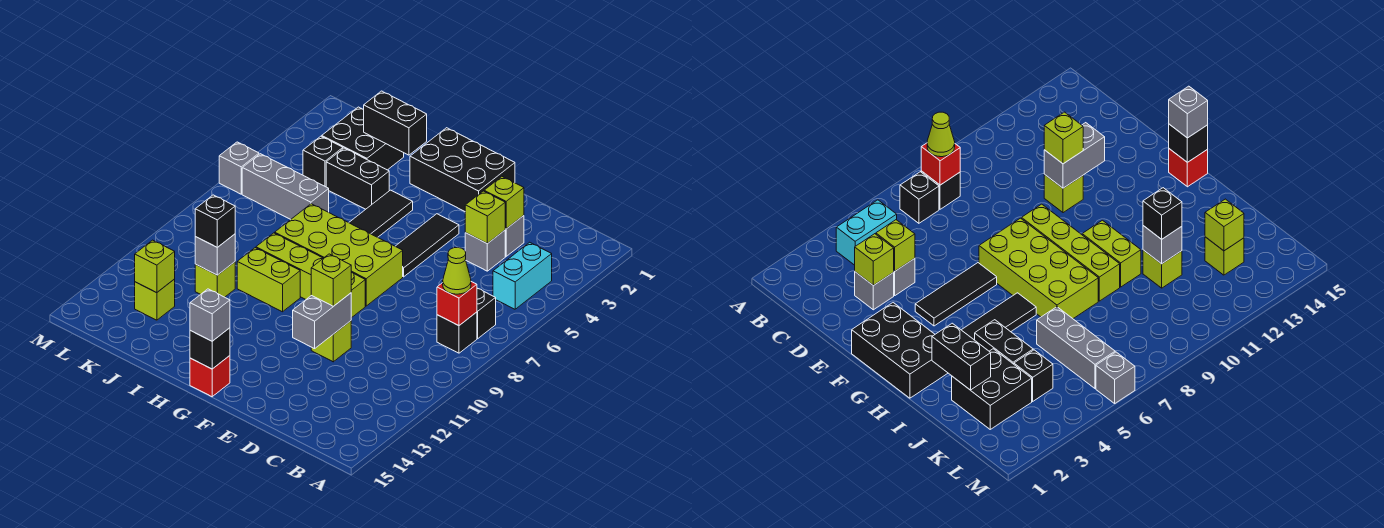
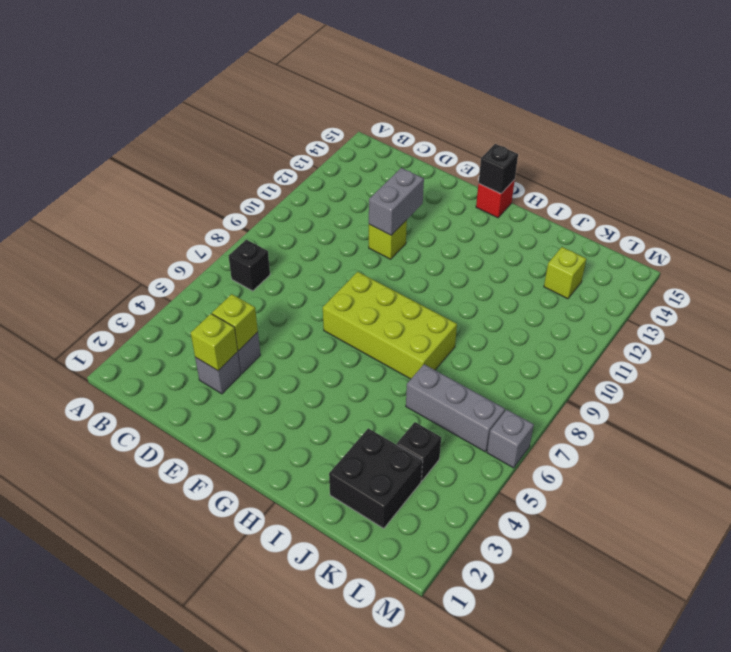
none -> cyan brick B4:B5 level 1
none -> black brick B8 level 1
none -> black brick F1:H2 level 1
none -> black tile F4:F6 level 1

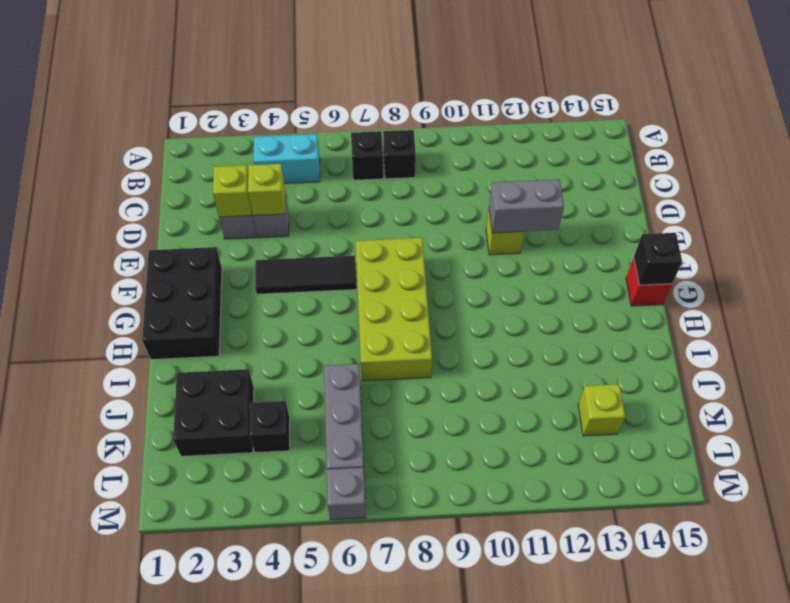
none -> lime brick F9:I9 level 1
none -> black tile H4:H6 level 1
none -> lime brick H10:I10 level 1
none -> black brick I4:J4 level 1

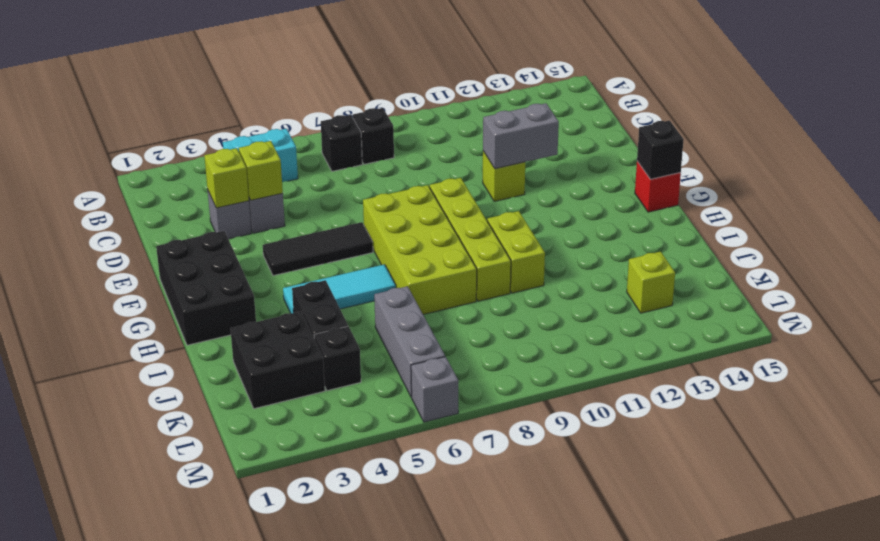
cyan tile H4:H6 level 1 -> black tile H4:H6 level 1
none -> lime brick J11 level 1
none -> red brick B8 level 2
none -> black brick I2:J2 level 2
none -> grey brick J11 level 2

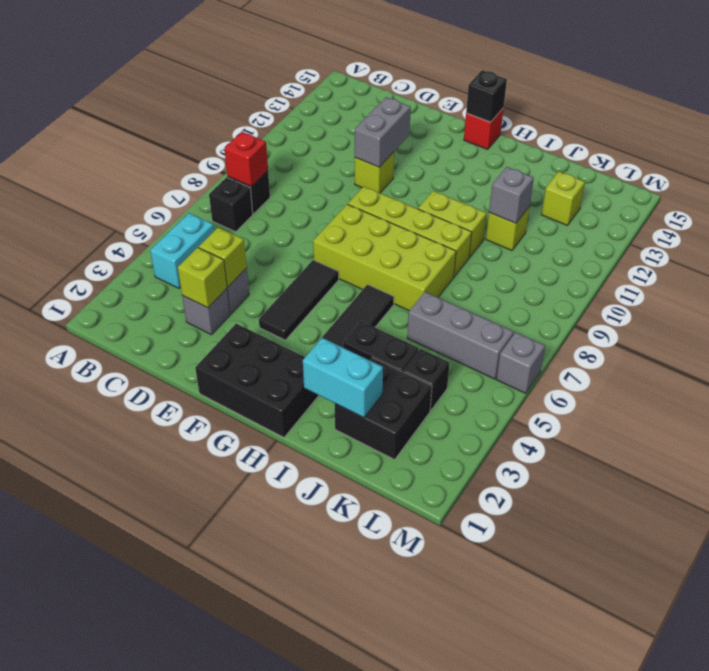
cyan brick I2:J2 level 2 -> black brick I2:J2 level 2
none -> lime brick K13 level 2
none -> lime cone B8 level 3
none -> lime brick E11 level 3
none -> grey brick G15 level 3

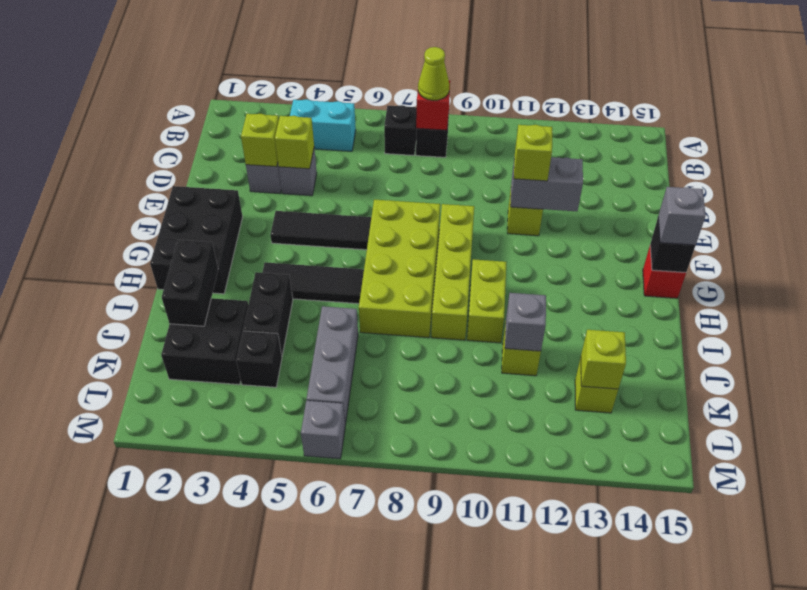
none -> black brick J11 level 3

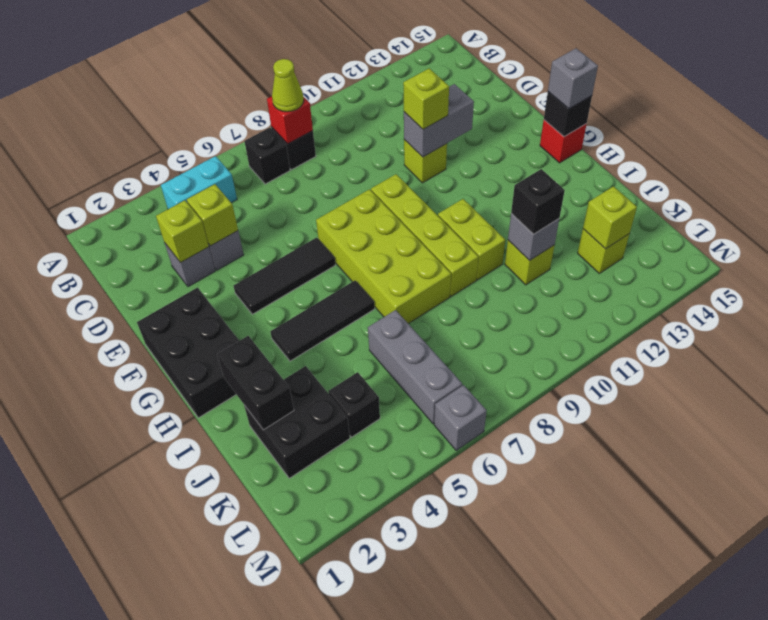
none -> black brick I4:J4 level 1

